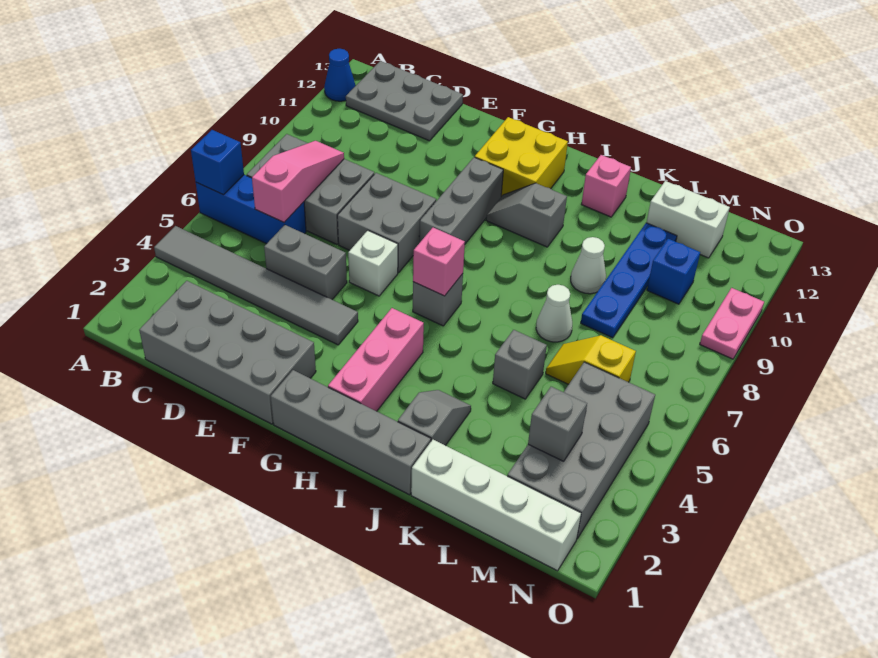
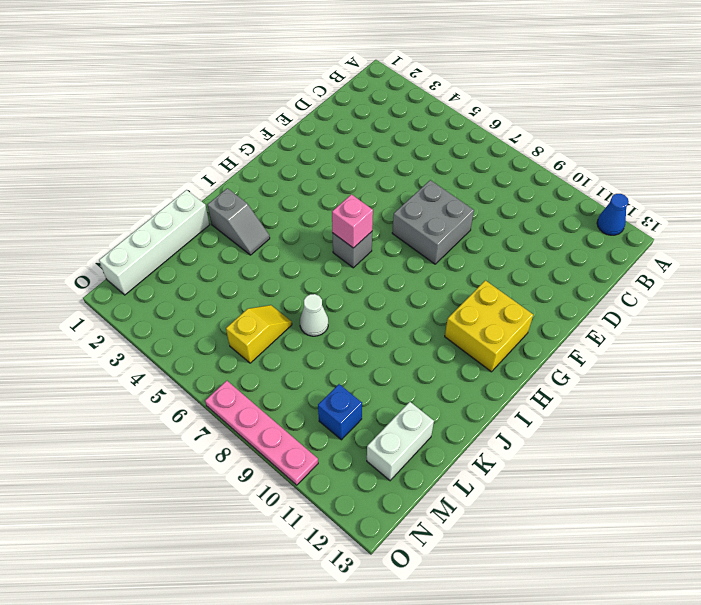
pink plate O7:O10 level 1 -> pink plate O9:O10 level 1
none -> grey tile A4:F4 level 1
none -> blue brick A6:C6 level 1
none -> grey brick B7:D8 level 1
none -> grey plate B12:D13 level 1

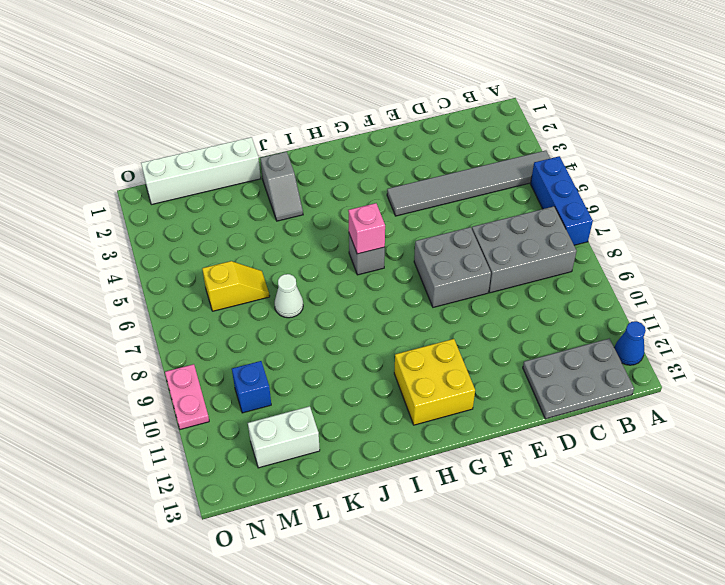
blue brick A5:A7 level 1 -> blue brick A6:C6 level 1
none -> grey brick C1:F2 level 1
none -> grey brick D5:E5 level 1
none -> white brick F6 level 1
none -> grey brick G1:J1 level 1

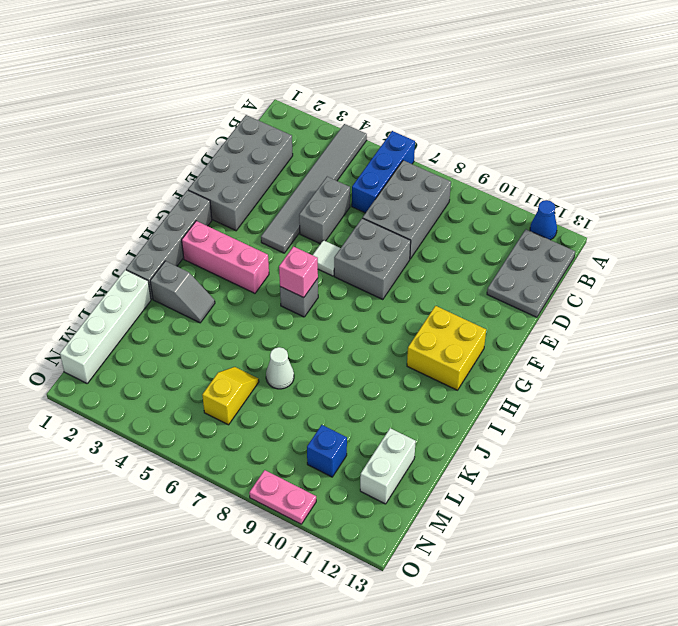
white tile F6 level 1 -> white brick F6 level 1
none -> grey brick G8:G10 level 1
none -> grey slope H10:I10 level 1 top I
none -> pink brick J12 level 1
none -> grey brick K5 level 1

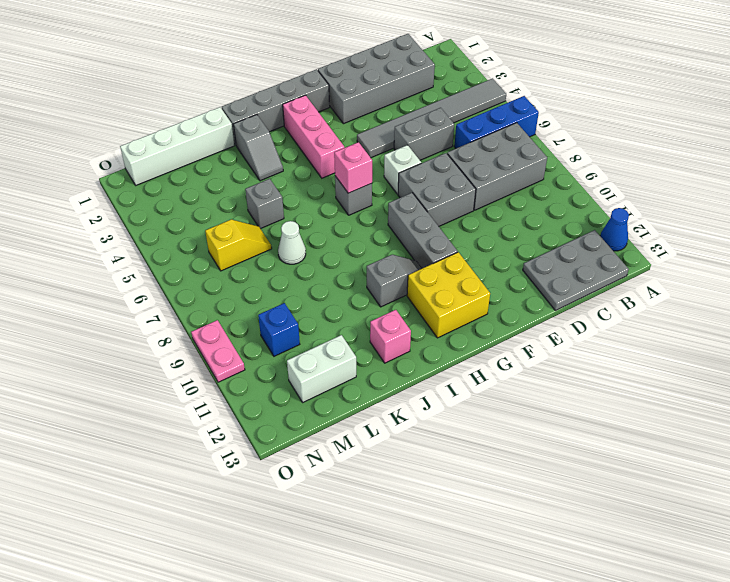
none -> white cone K9 level 1
none -> blue plate L8:L11 level 1
none -> grey brick M2:N5 level 1
none -> blue brick A6 level 2

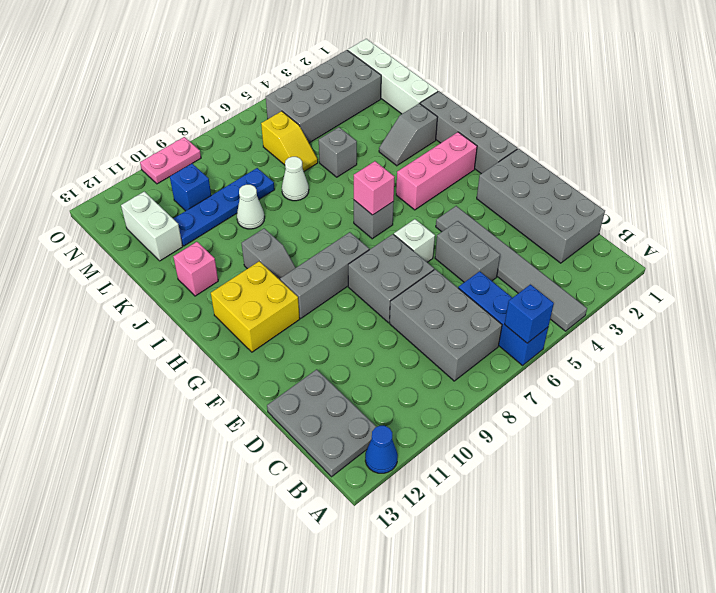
none -> pink slope C6:C8 level 2 top 6
none -> grey brick M3 level 2

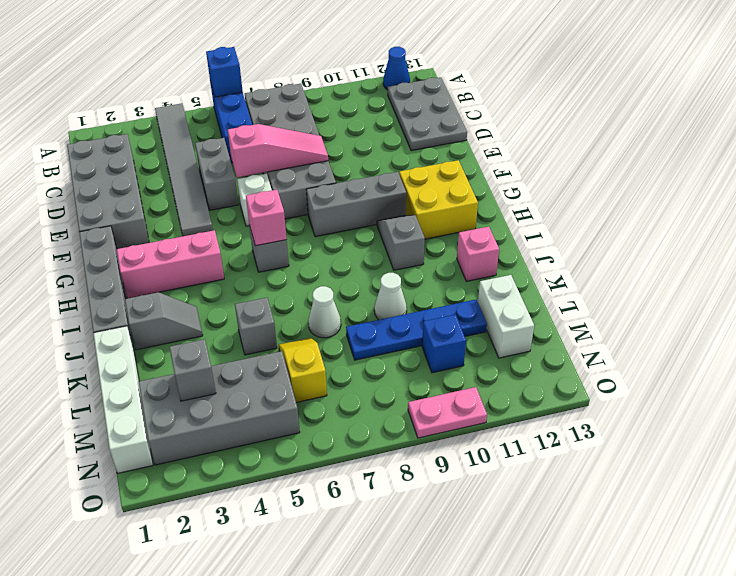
pink slope E6:E8 level 2 top 6 -> pink slope C6:C8 level 2 top 6

